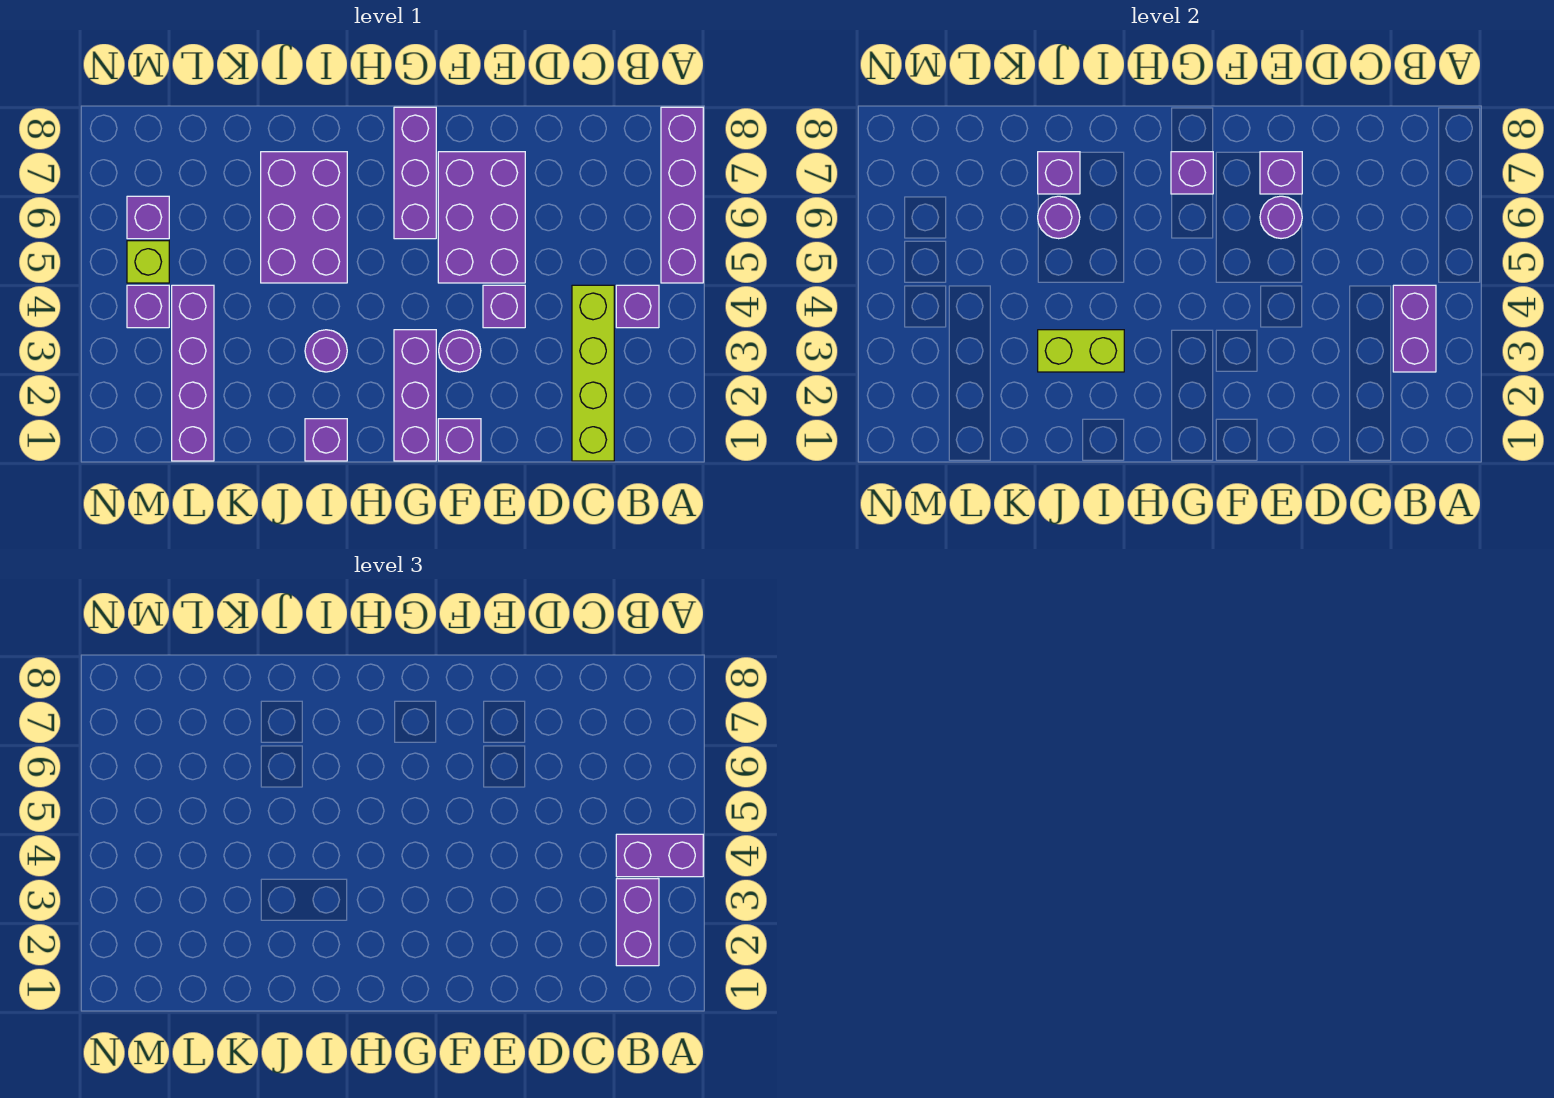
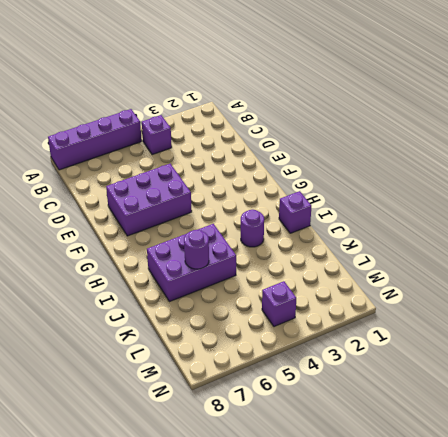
none -> lime brick C1:C4 level 1
none -> purple brick E4 level 1
none -> purple brick F1 level 1

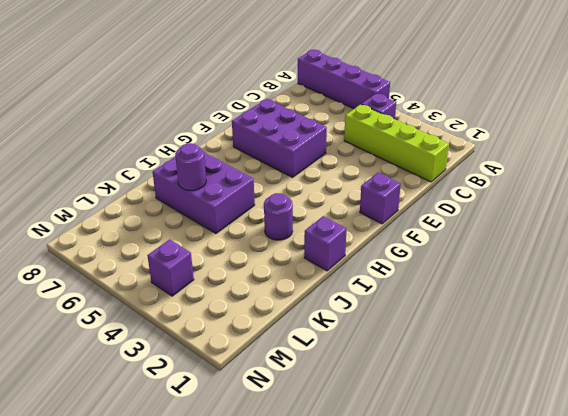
none -> purple brick E4 level 1
none -> purple round brick F3 level 1
none -> purple brick G1:G3 level 1

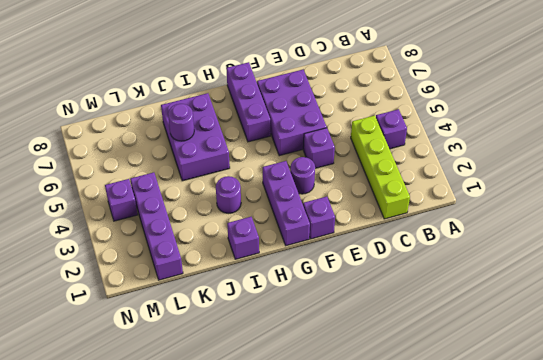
none -> purple brick A5:A8 level 1
none -> lime brick M5 level 1
none -> purple brick M6 level 1

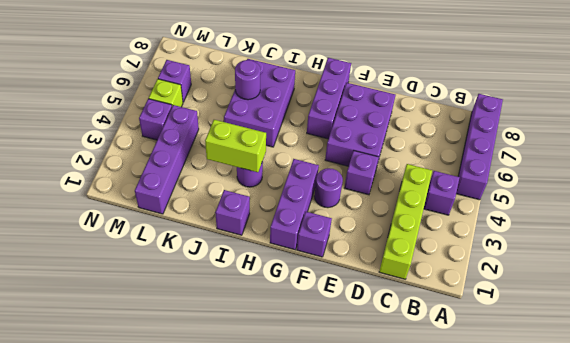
none -> purple brick B3:B4 level 2
none -> purple round brick E6 level 2
none -> purple brick E7 level 2

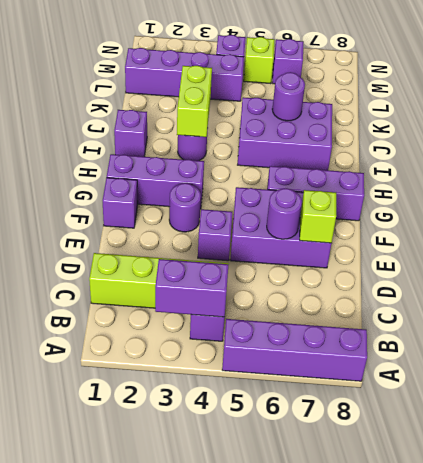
lime brick E7 level 2 -> purple brick E7 level 2
none -> purple brick G7 level 2
none -> purple brick J7 level 2
none -> purple brick A4:B4 level 3

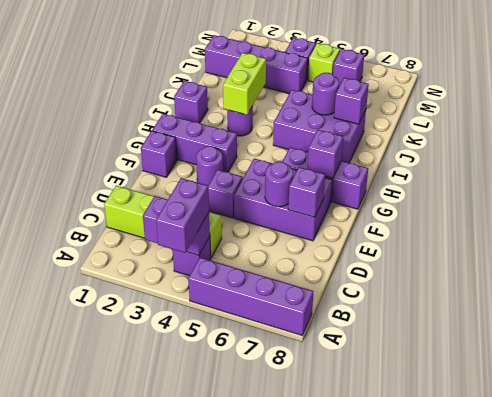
none -> purple brick B2:B3 level 3

